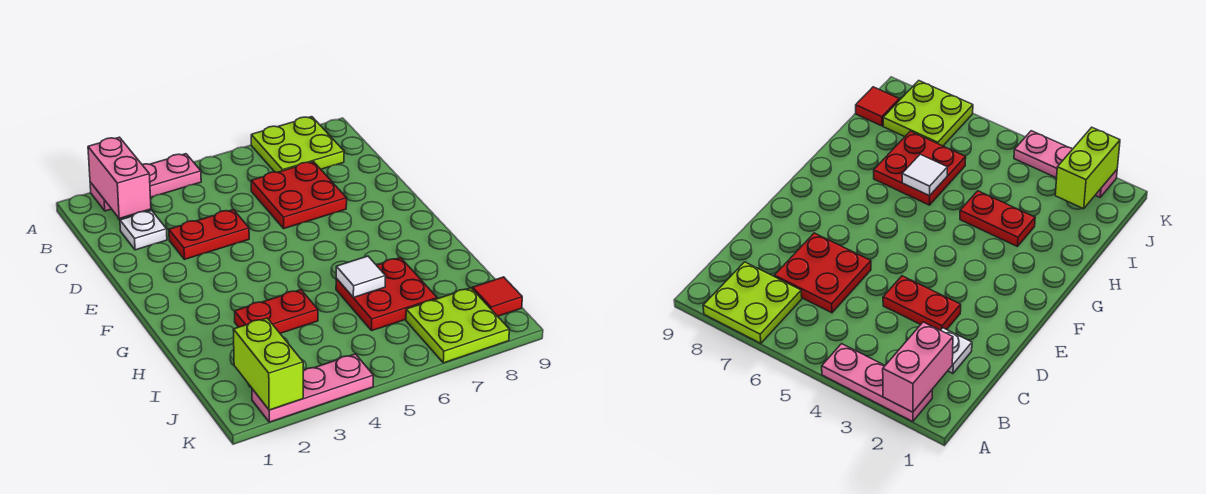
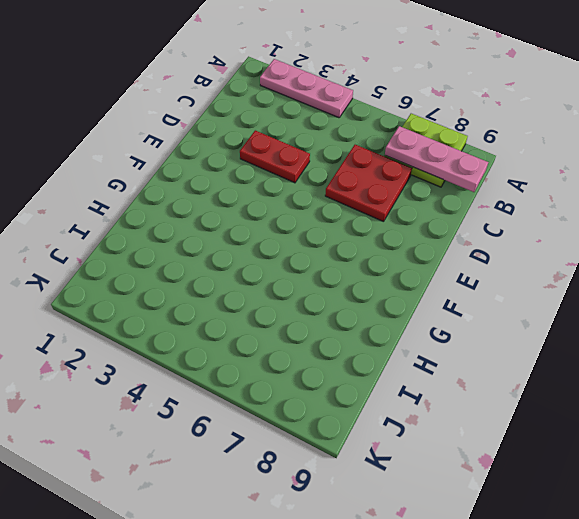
pink plate B7:B9 level 2 -> pink plate K2:K4 level 1
none -> white plate C2 level 1
none -> red plate H3:H4 level 1
none -> red plate H6:I7 level 1

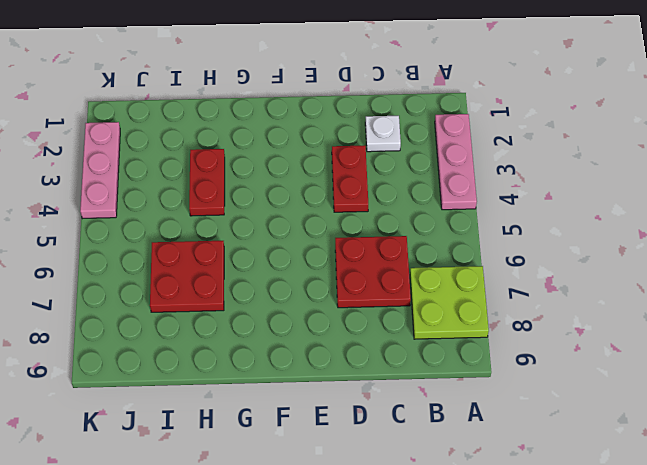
none -> lime plate J7:K8 level 1
none -> red tile J9 level 1
none -> pink brick A2:B2 level 2

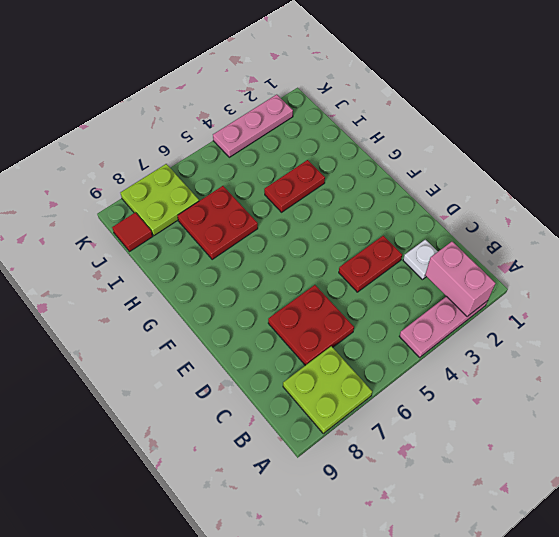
none -> white tile H6 level 2
none -> lime brick J2:K2 level 2

